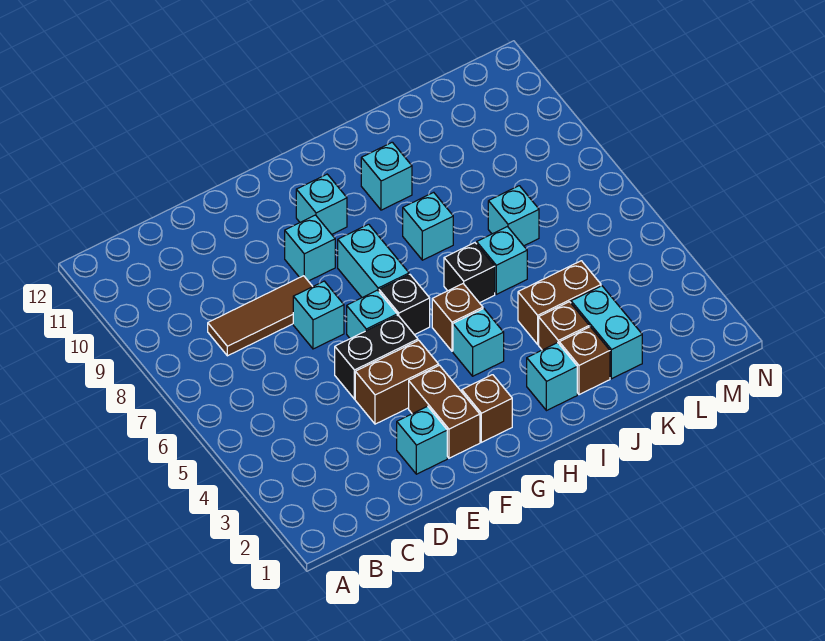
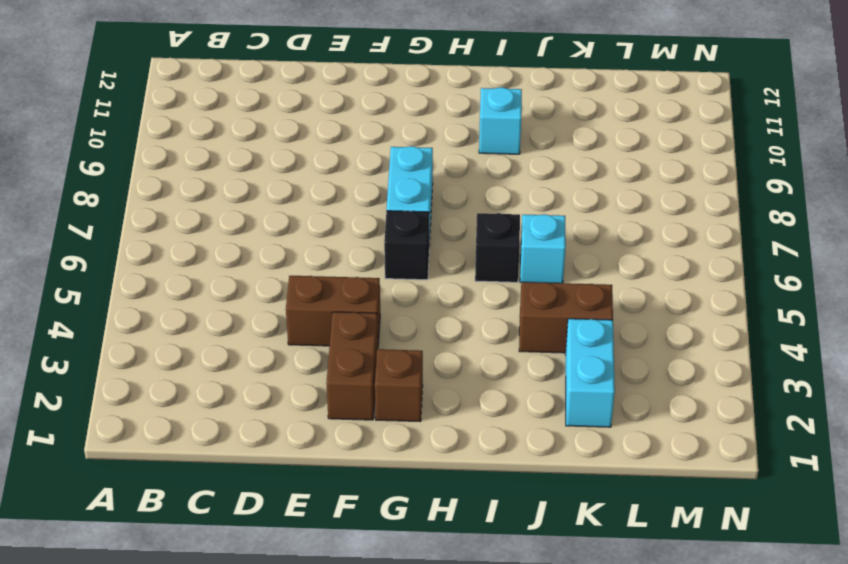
none -> brown tile C8:E8 level 1
none -> cyan brick E2 level 1
none -> black brick E5:F5 level 1

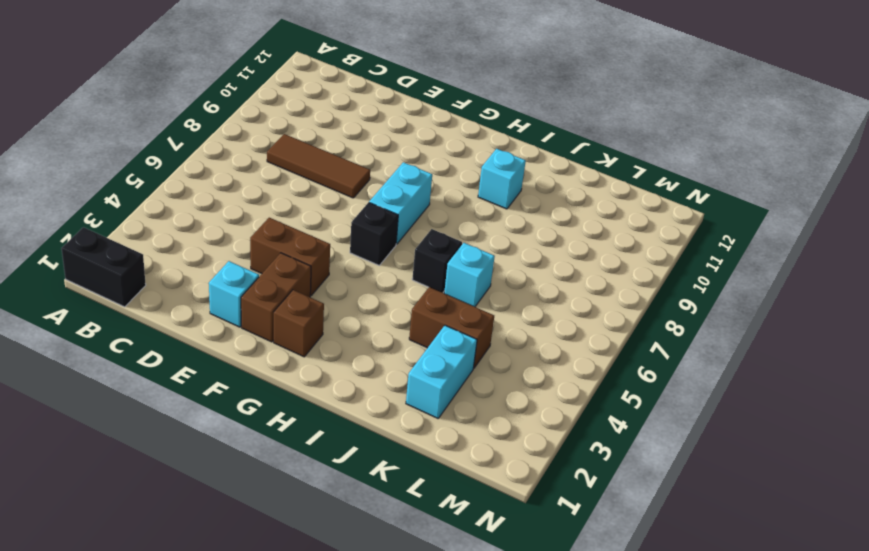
black brick A1:B1 level 1 -> black brick E5:F5 level 1
none -> cyan brick E7 level 1
none -> cyan brick F6 level 1
none -> cyan brick F9 level 1

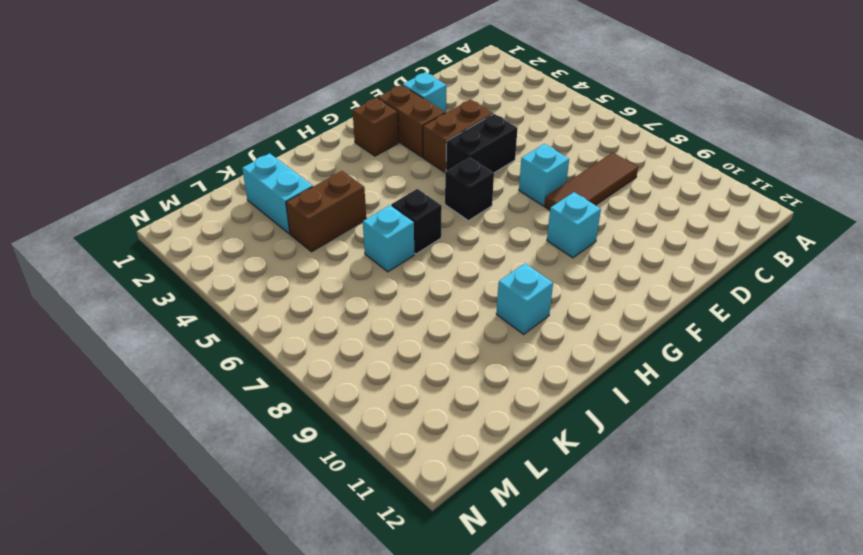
none -> cyan brick F6 level 1
none -> cyan brick G7:G8 level 1
none -> cyan brick G10 level 1

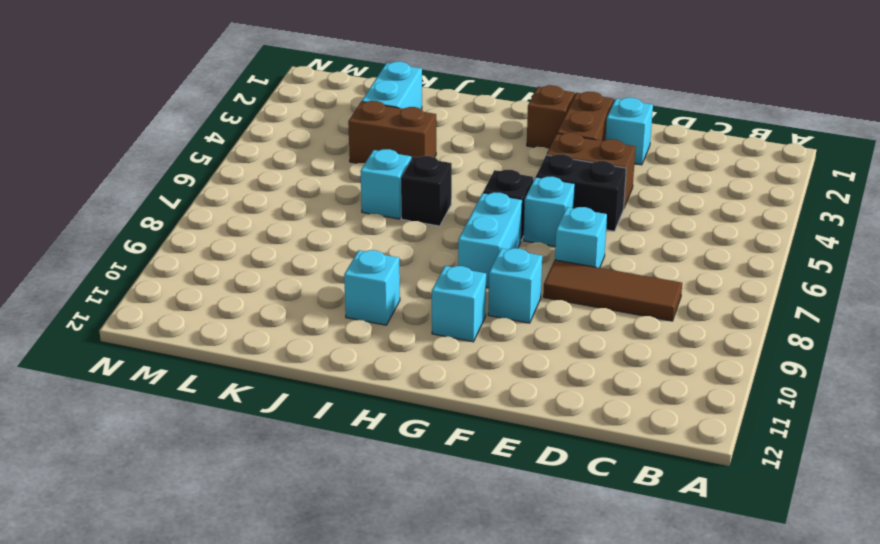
none -> cyan brick H4 level 1
none -> brown brick H5 level 1
none -> cyan brick I2 level 1

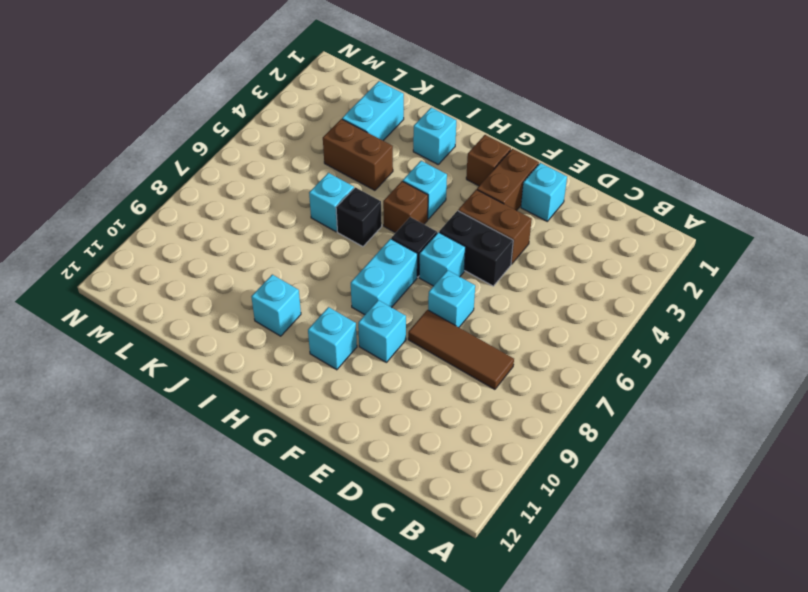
none -> cyan brick I8 level 1
none -> brown brick J2 level 1
none -> brown brick J3 level 1

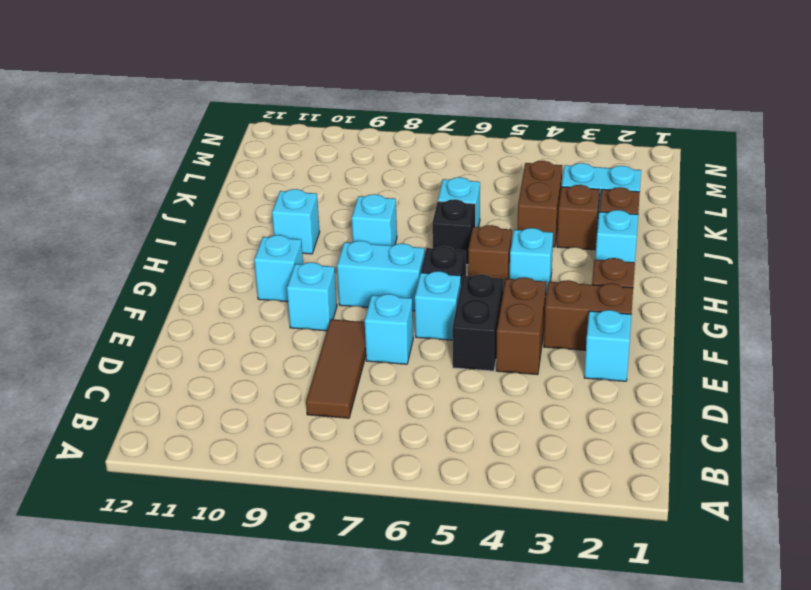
none -> cyan brick K7 level 1

